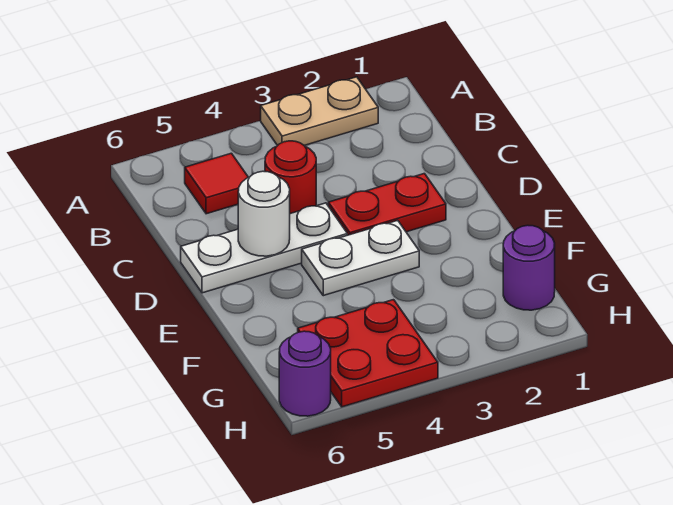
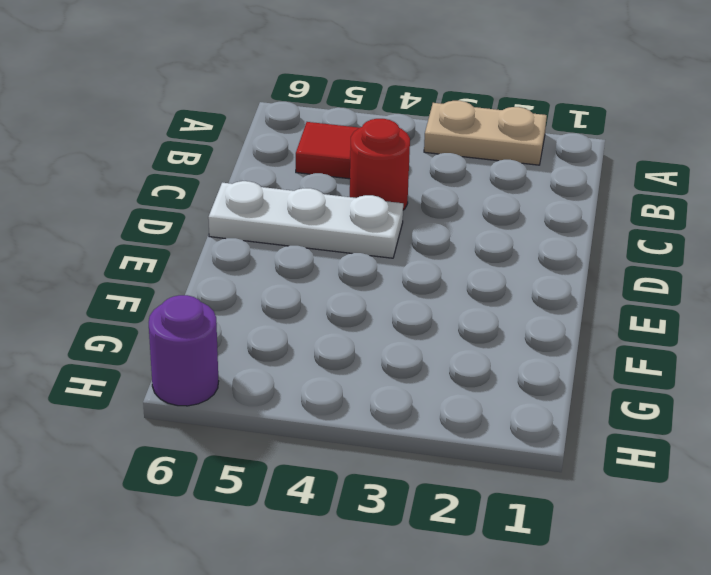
none -> red plate D2:D3 level 1
none -> white plate E3:E4 level 1

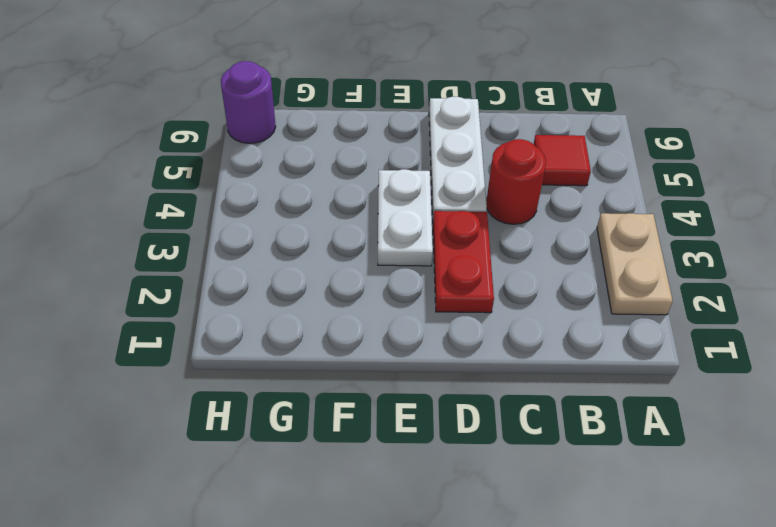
none -> purple round brick G1 level 1
none -> red plate G4:H5 level 1

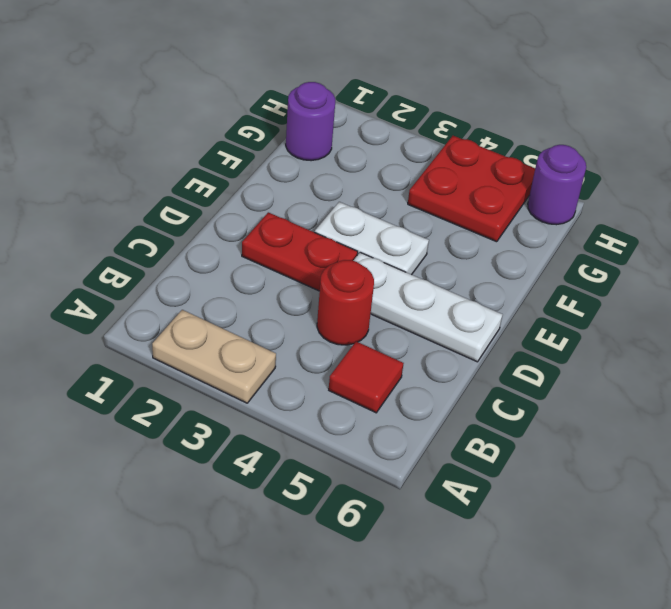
none -> white round brick D5 level 2

